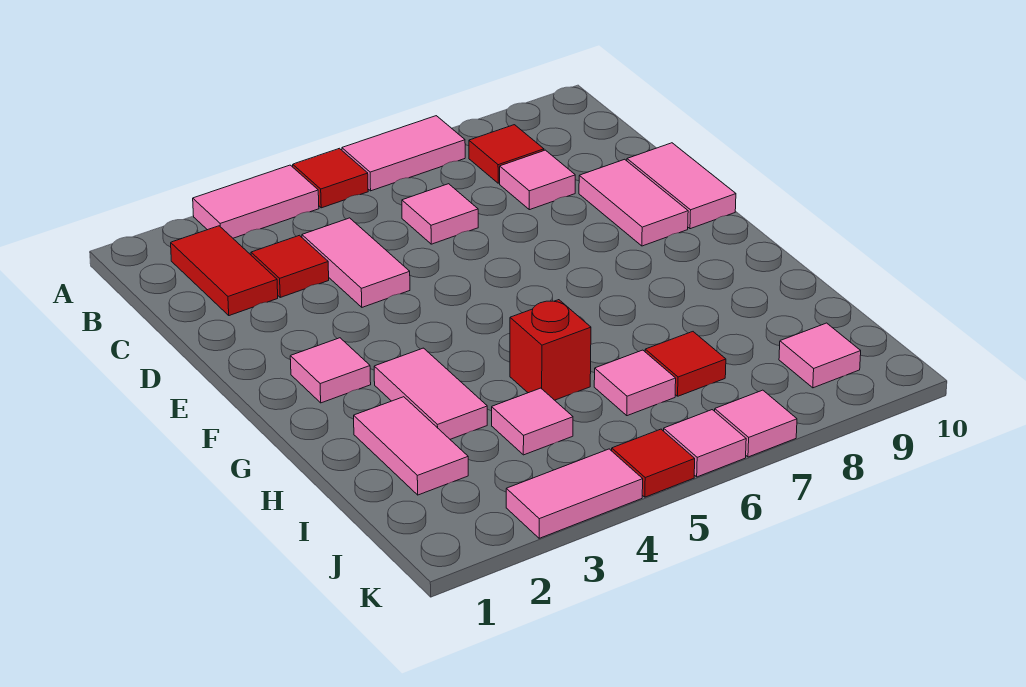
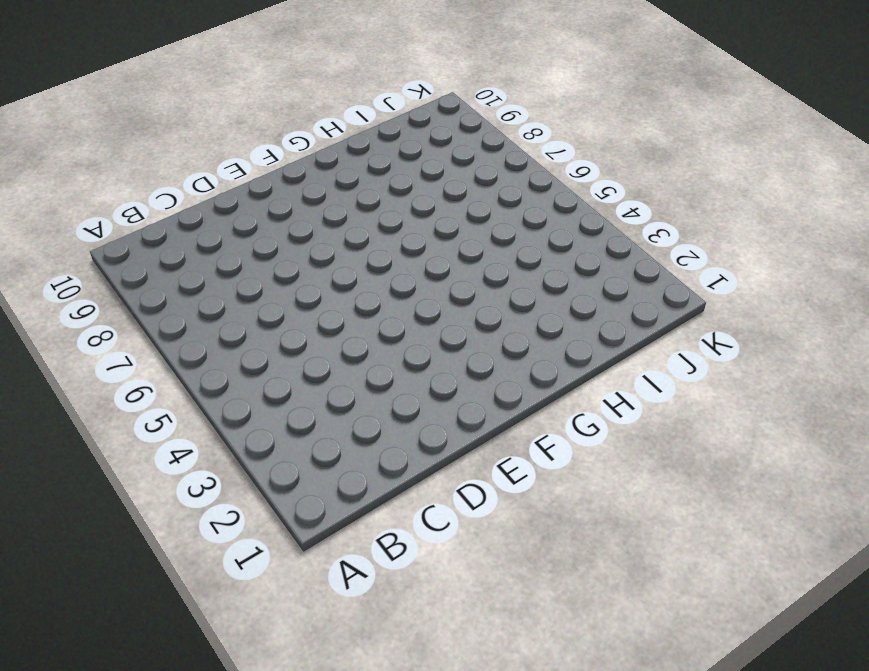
none -> pink tile A3:A4 level 1
none -> red tile A5 level 1
none -> pink tile A6:A7 level 1

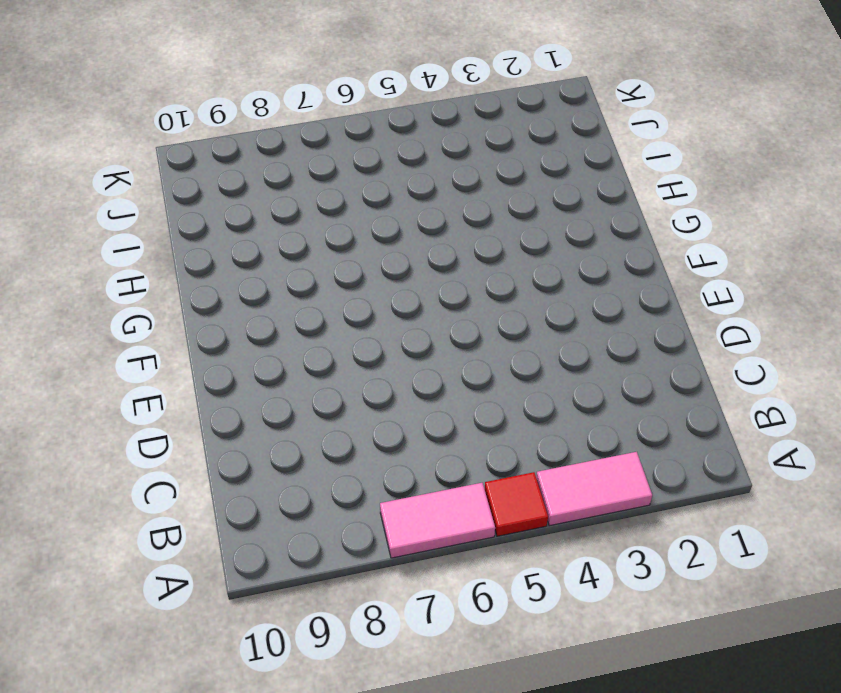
none -> red tile B2:C2 level 1
none -> red tile B8 level 1
none -> red tile C3 level 1

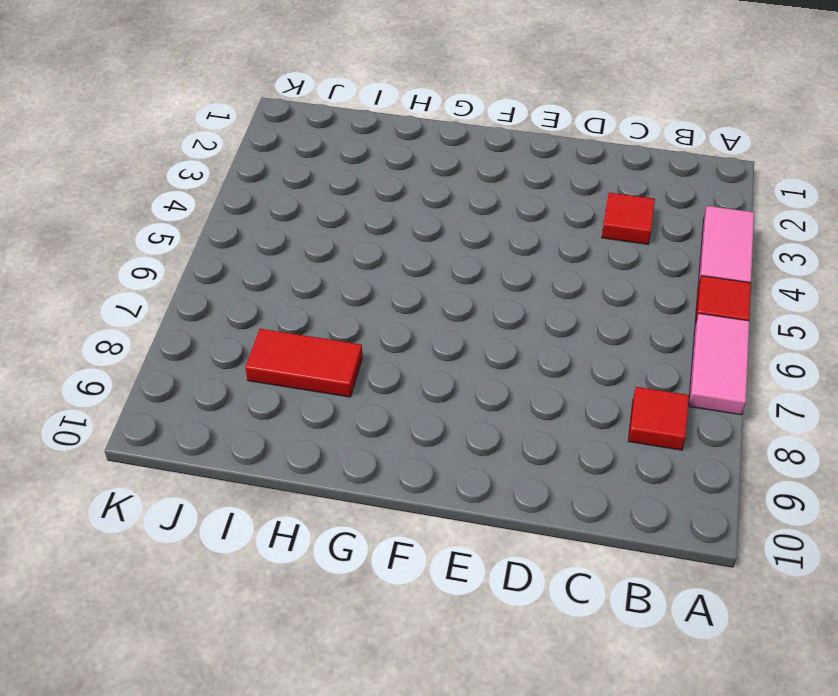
red tile H8:I8 level 1 -> red tile B2:C2 level 1
none -> pink tile C4:D4 level 1
none -> pink tile C6 level 1
none -> pink tile C8 level 1

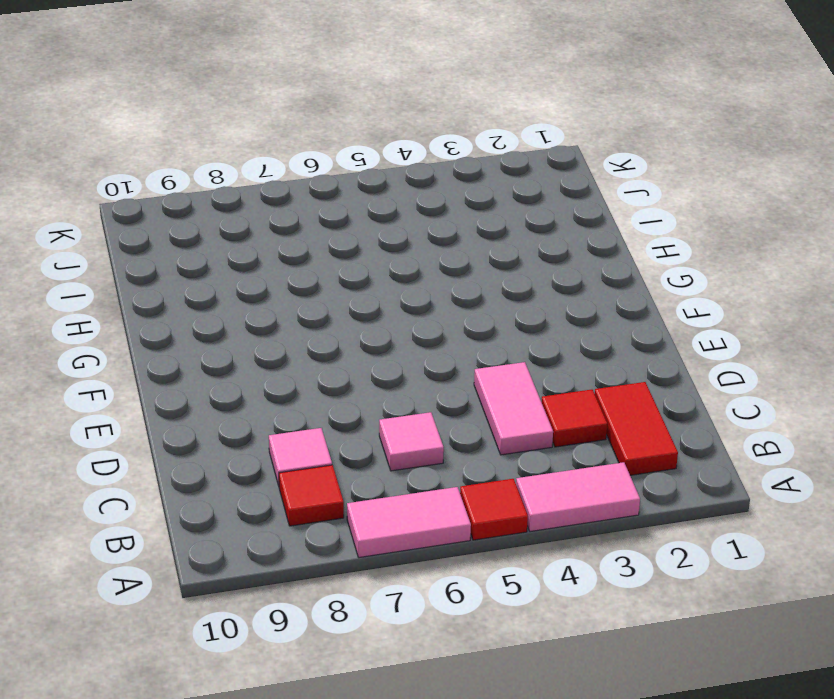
none -> pink tile D9:E9 level 1
none -> pink tile D10:E10 level 1
none -> pink tile F2 level 1

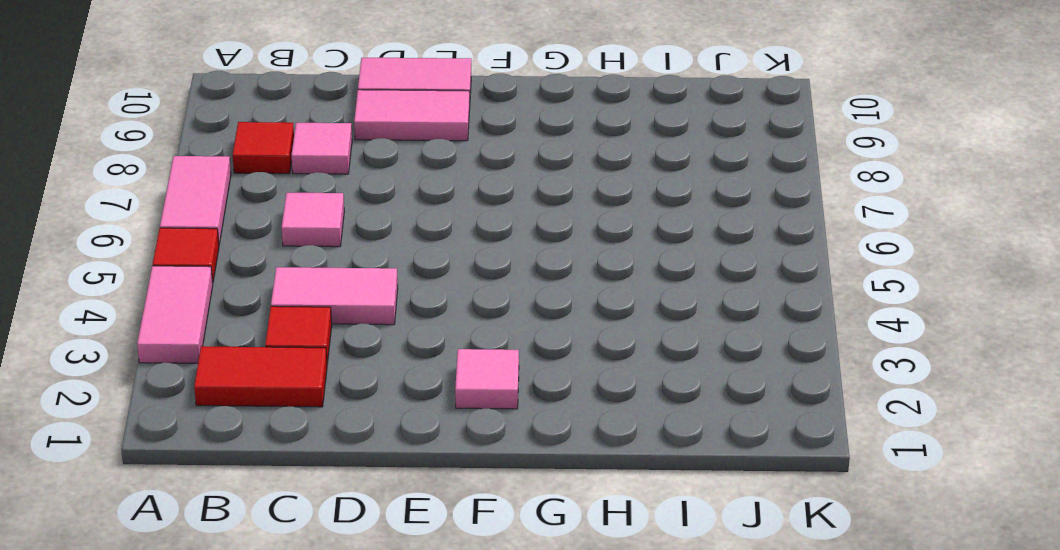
none -> pink tile G3:H3 level 1
none -> pink tile H2:I2 level 1
none -> red brick H5 level 1

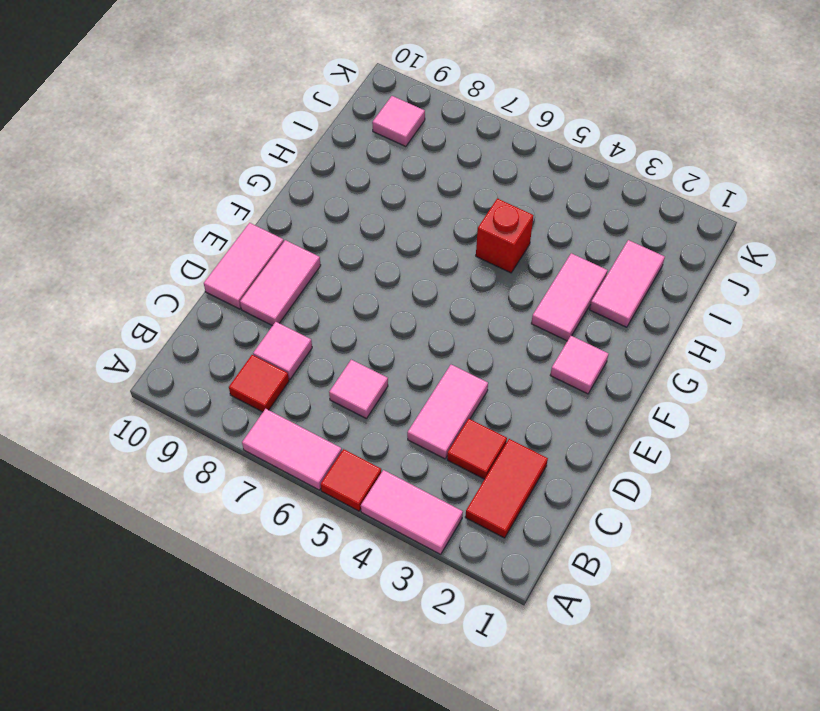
none -> pink tile I4 level 1
none -> pink tile I6 level 1
none -> red tile I7 level 1

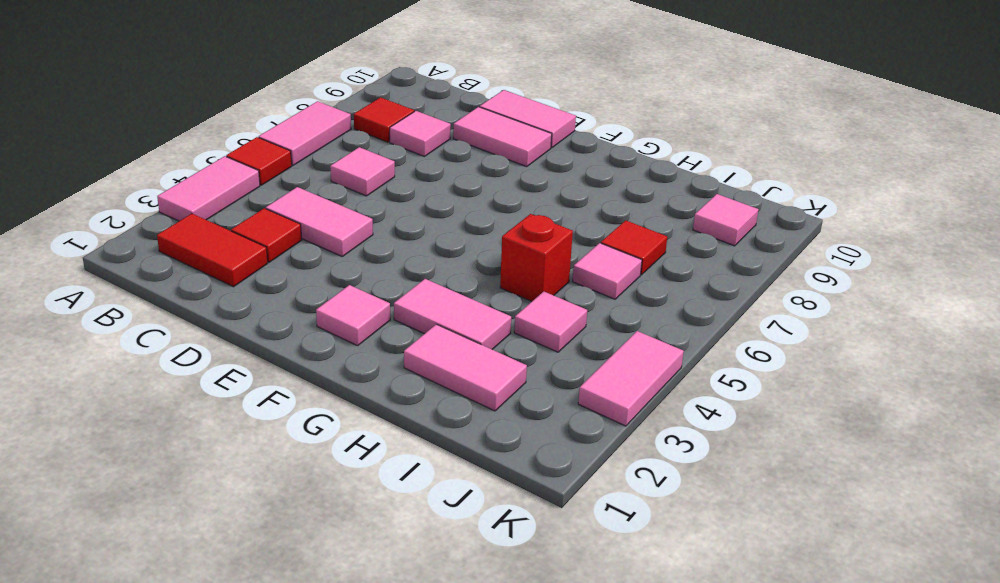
none -> red tile K5 level 1
none -> pink tile K6 level 1
none -> pink tile K7 level 1

